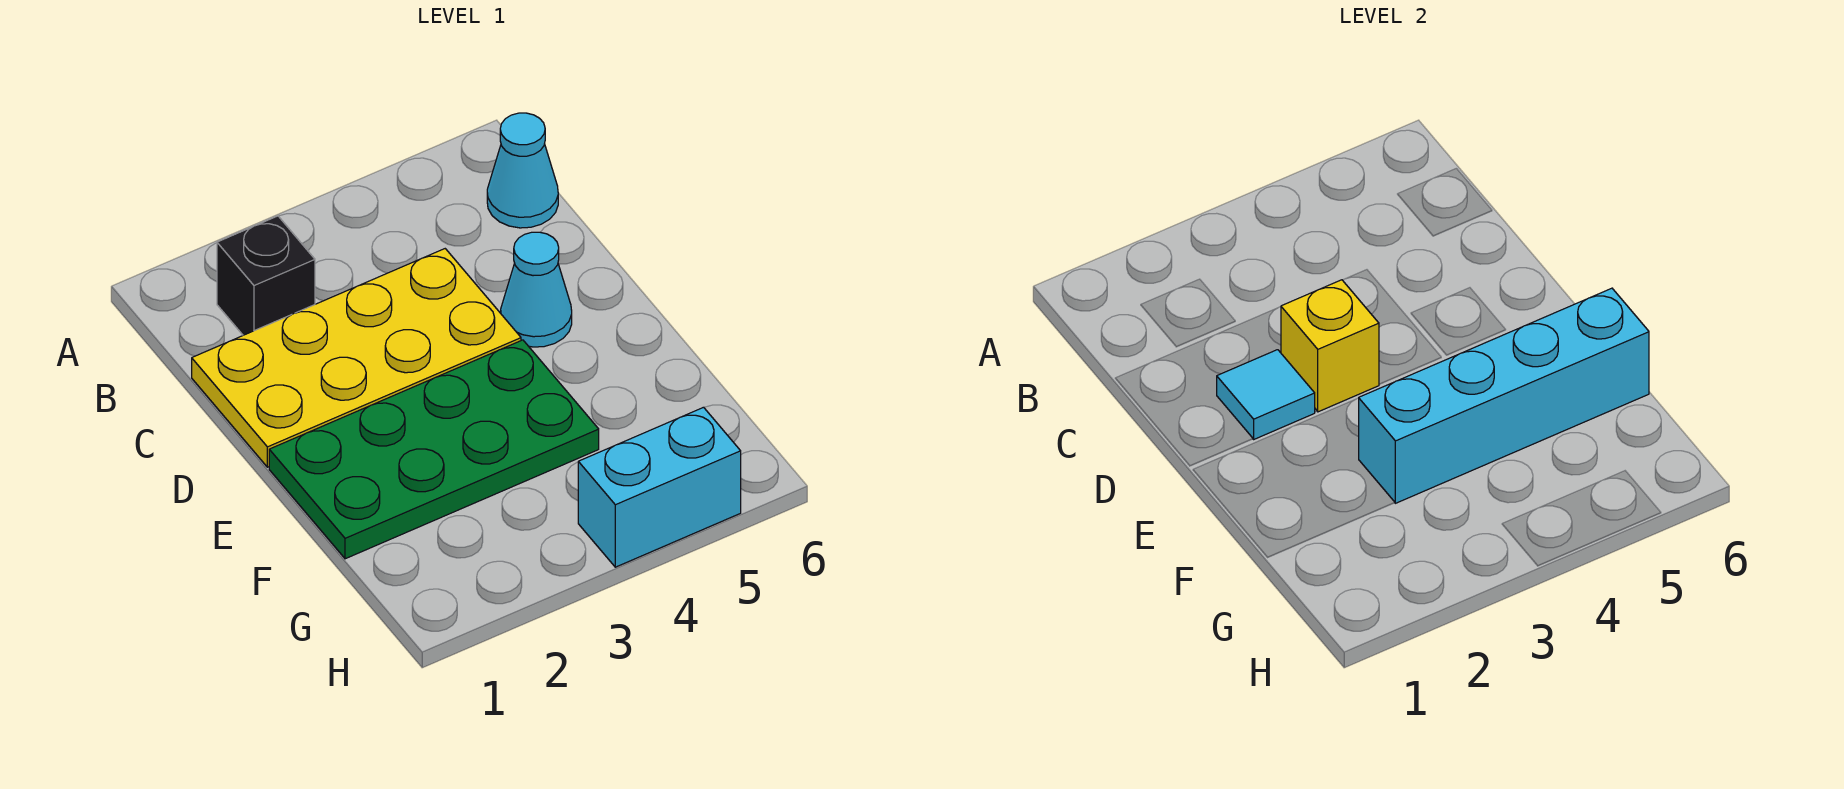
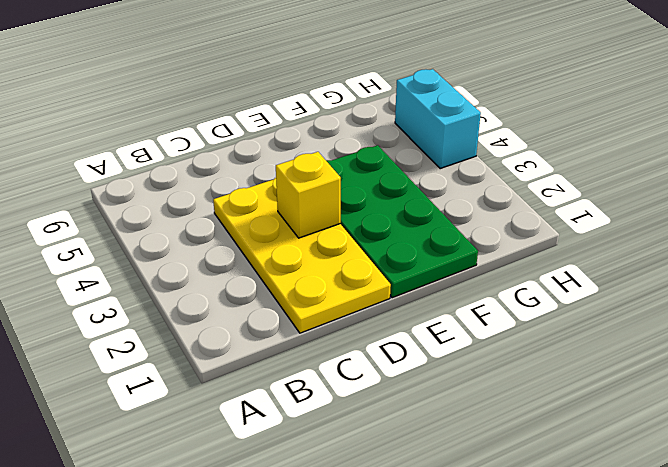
none -> black brick B2 level 1
none -> cyan cone B6 level 1

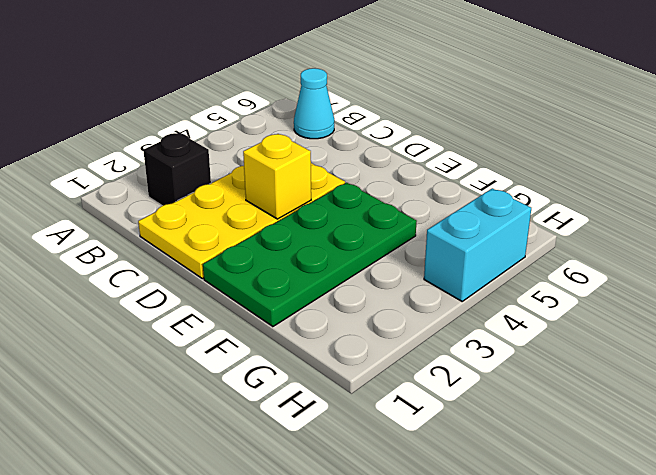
none -> cyan cone D5 level 1
none -> cyan tile D2 level 2

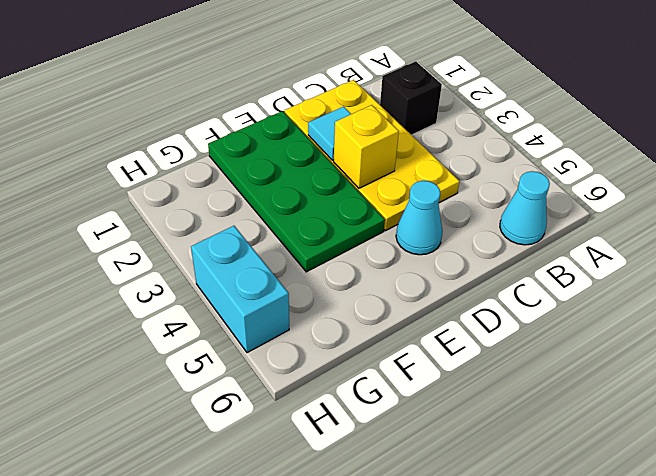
none -> cyan brick F3:F6 level 2

